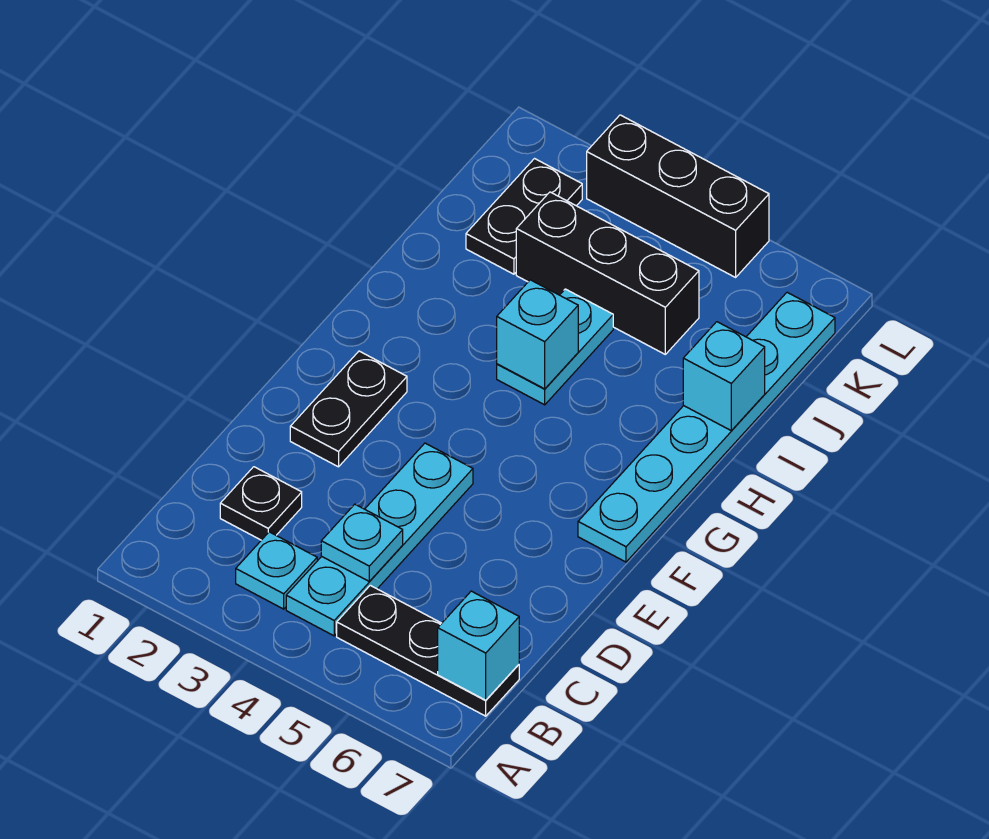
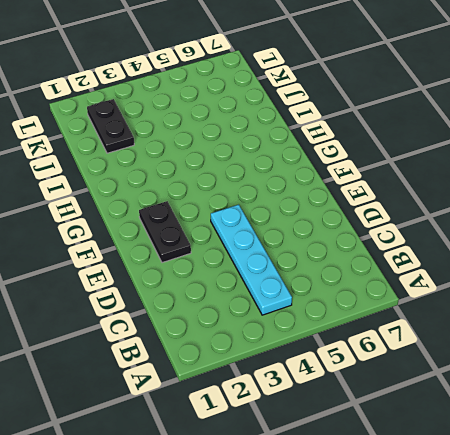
none -> cyan plate B3 level 1
none -> black plate B5:B7 level 1
none -> black plate C2 level 1

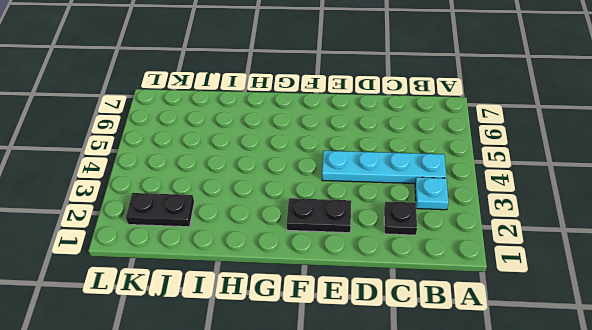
none -> black plate B5:B7 level 1
none -> cyan plate F7:K7 level 1
none -> cyan plate H4:I4 level 1

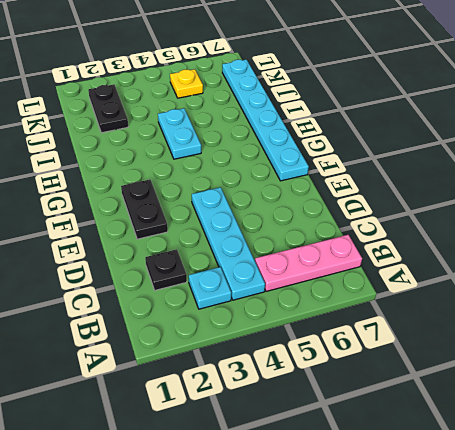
pink plate B5:B7 level 1 -> black plate B5:B7 level 1
yellow plate K5 level 1 -> none
none -> black brick J3:J5 level 1
none -> black brick L3:L5 level 1
none -> cyan brick B7 level 2

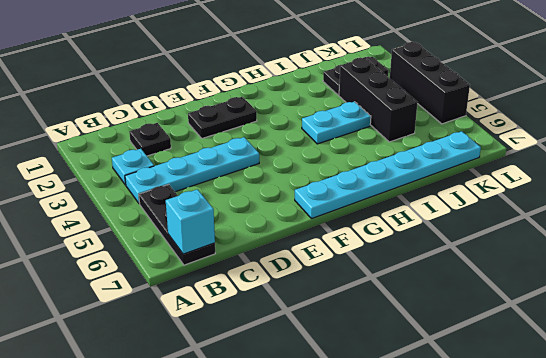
none -> cyan plate C4 level 2
none -> cyan brick H4 level 2
none -> cyan brick I7 level 2

